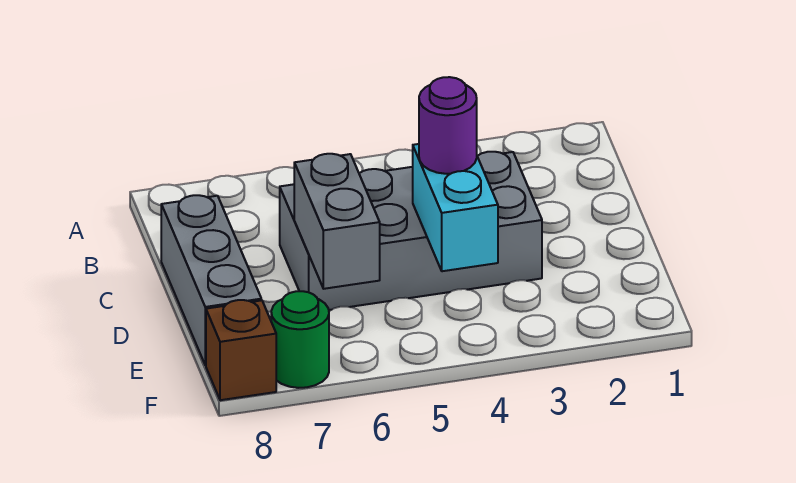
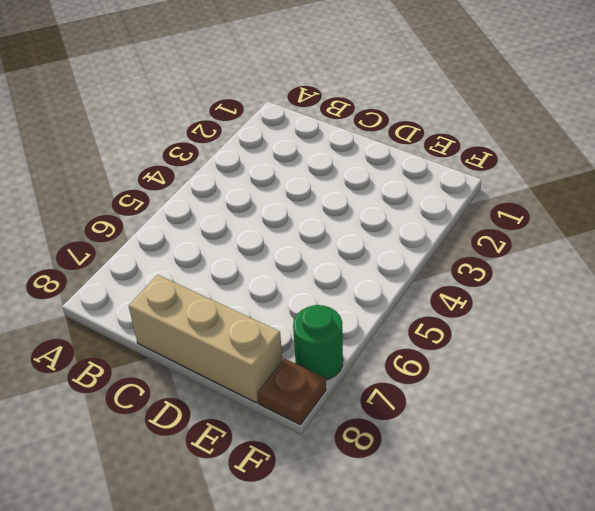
tan brick C8:E8 level 1 -> grey brick C8:E8 level 1
brown plate F8 level 1 -> brown brick F8 level 1
none -> grey brick C3:D6 level 1
none -> cyan brick D4:E4 level 2

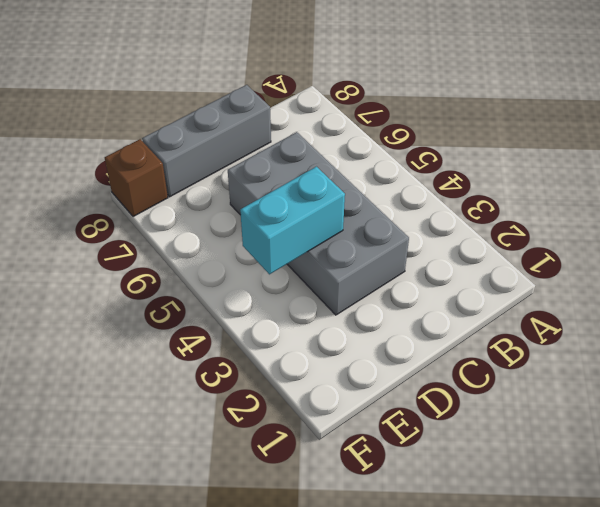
none -> green round brick F7 level 1
none -> grey brick D6:E6 level 2

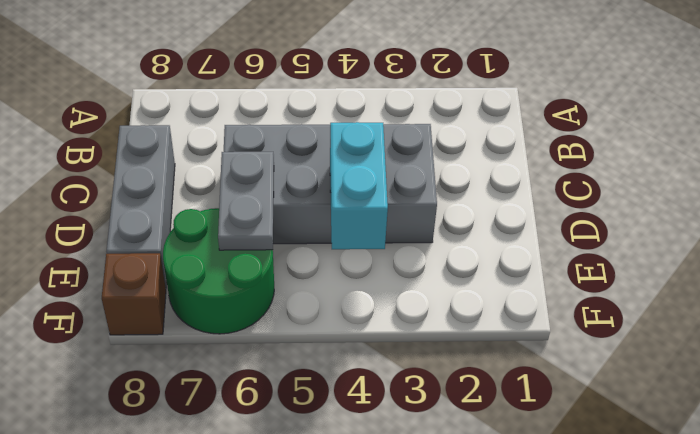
grey plate D6:E6 level 2 -> grey brick D6:E6 level 2
green round brick E6:F7 level 1 -> green round brick F7 level 1
none -> purple round brick D4 level 3

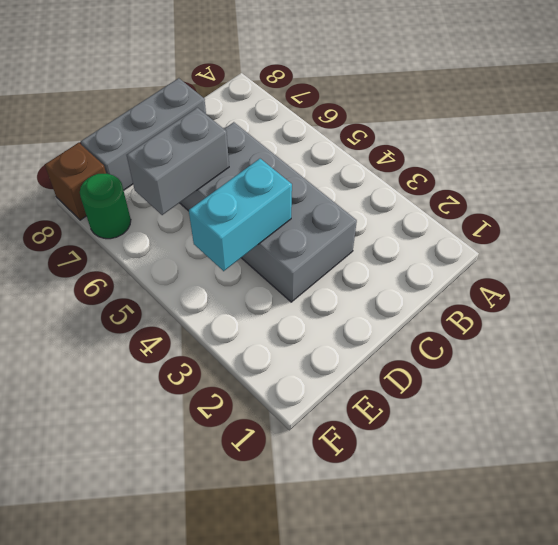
none -> purple round brick D4 level 3

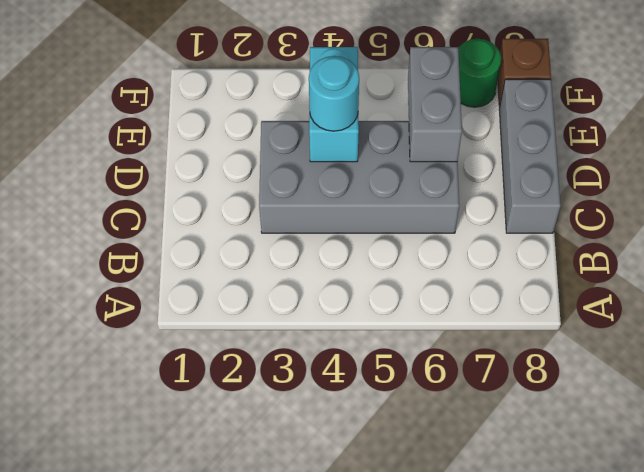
cyan round brick D4 level 3 -> purple round brick D4 level 3

